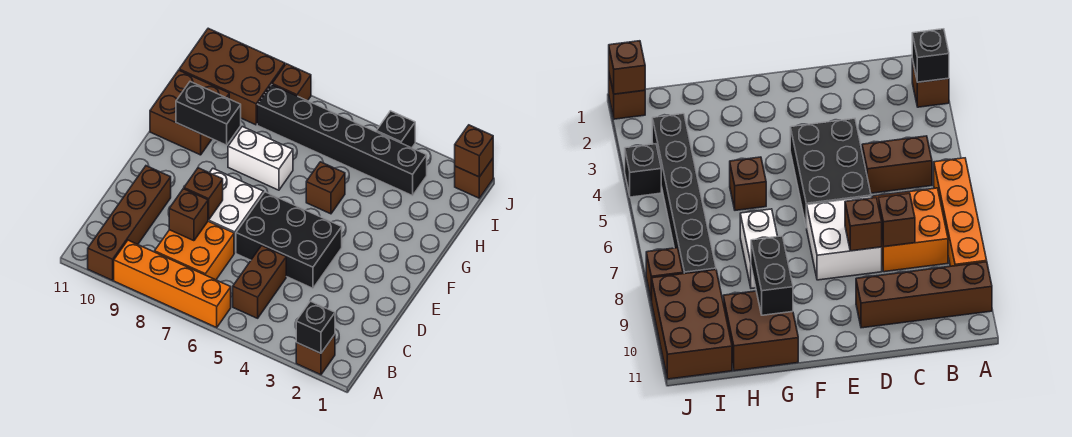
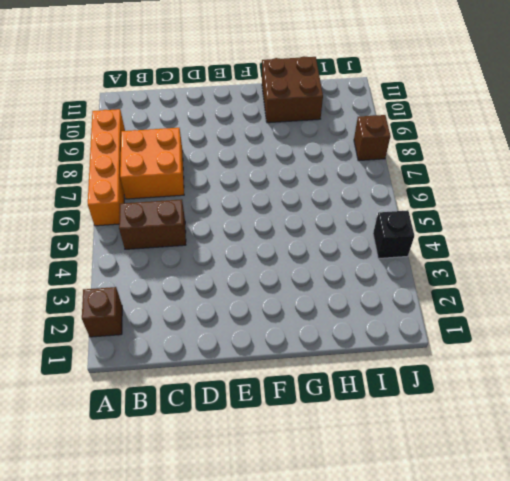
none -> brown brick A10:D10 level 1
none -> black brick D4:E6 level 1
none -> white brick D7:E8 level 1

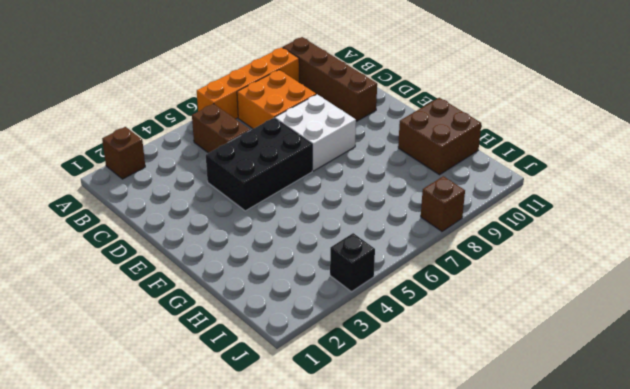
none -> brown brick G5 level 1
none -> white brick G7:G8 level 1
none -> black brick I3:I8 level 1

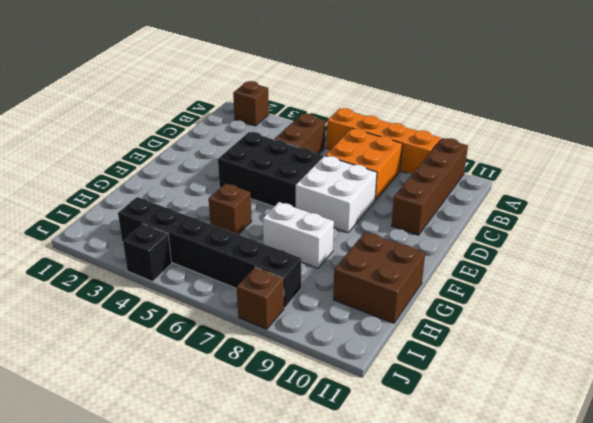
none -> brown brick I9:J11 level 1
none -> brown brick J1 level 1
none -> black brick A2 level 2

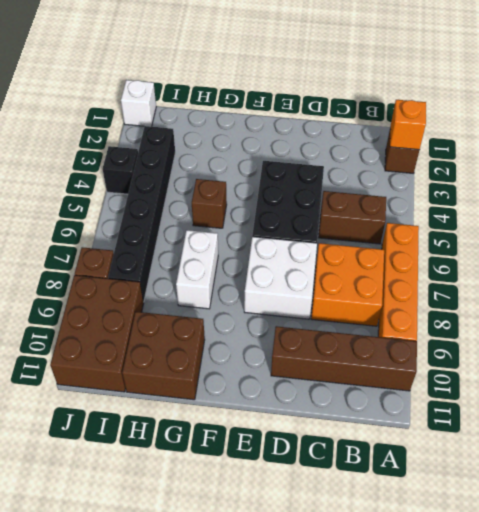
orange brick A2 level 2 -> black brick A2 level 2
white brick J1 level 1 -> brown brick J1 level 1
none -> brown brick C8 level 2
none -> brown brick D8 level 2
none -> black brick G9:G10 level 2

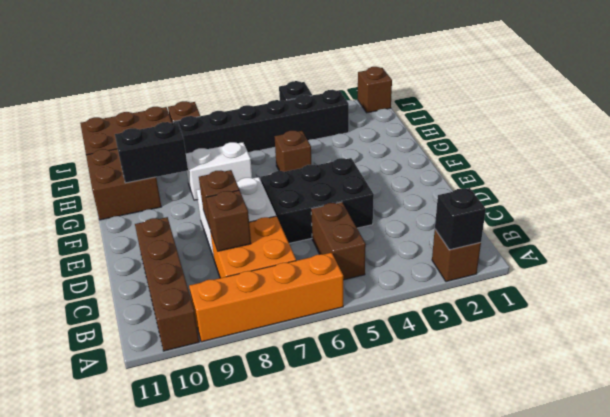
none -> brown brick J1 level 2

